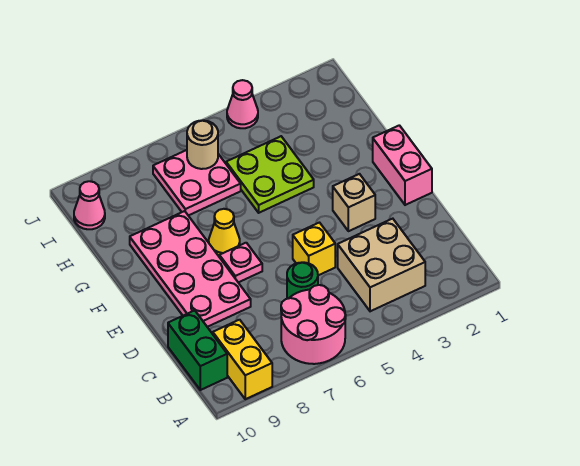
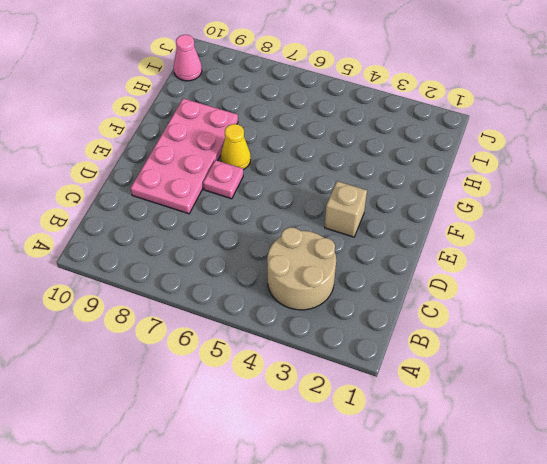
tan round brick B3:C4 level 1 -> tan brick B3:C4 level 1
none -> pink round brick A6:B7 level 1
none -> yellow brick A9:B9 level 1
none -> green brick B10:C10 level 1

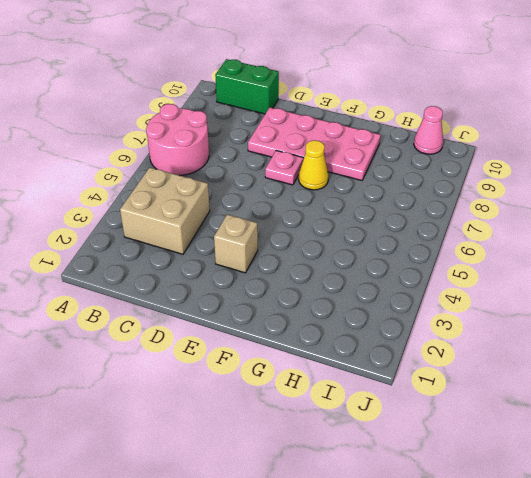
none -> yellow brick A9:B9 level 1
none -> green round brick C6 level 1
none -> yellow brick D5 level 1

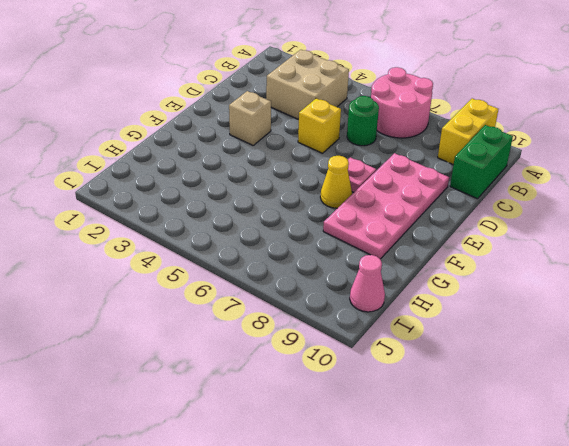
none -> pink brick E1:F1 level 1
none -> lime plate G4:H5 level 1
none -> pink plate H6:I7 level 1

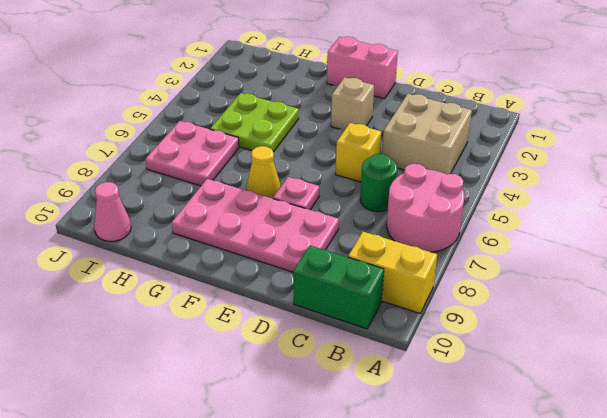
none -> pink cone J4 level 1
none -> tan round brick I6 level 2

